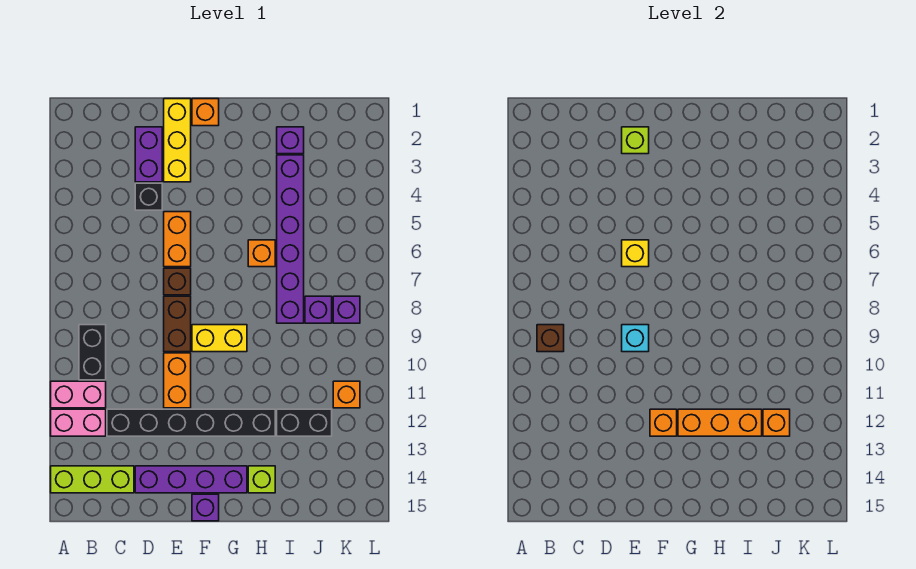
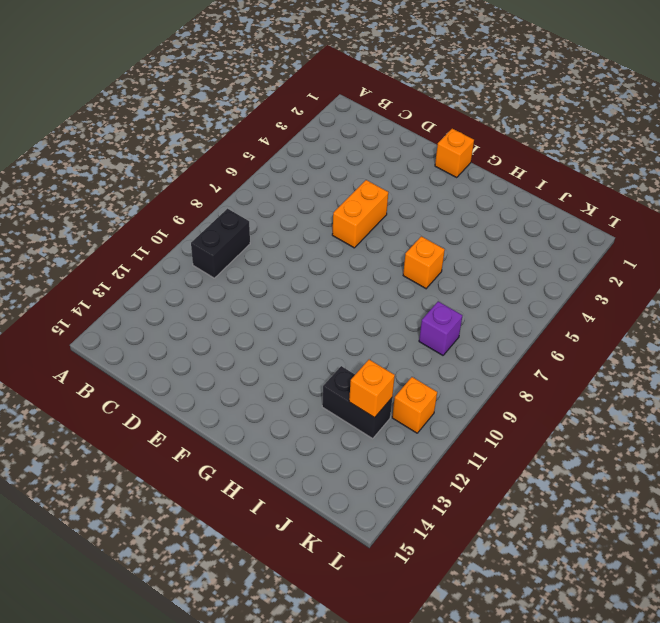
none -> pink brick A11:B11 level 1
none -> pink brick A12:B12 level 1
none -> lime brick A14:C14 level 1
none -> black brick C12:H12 level 1

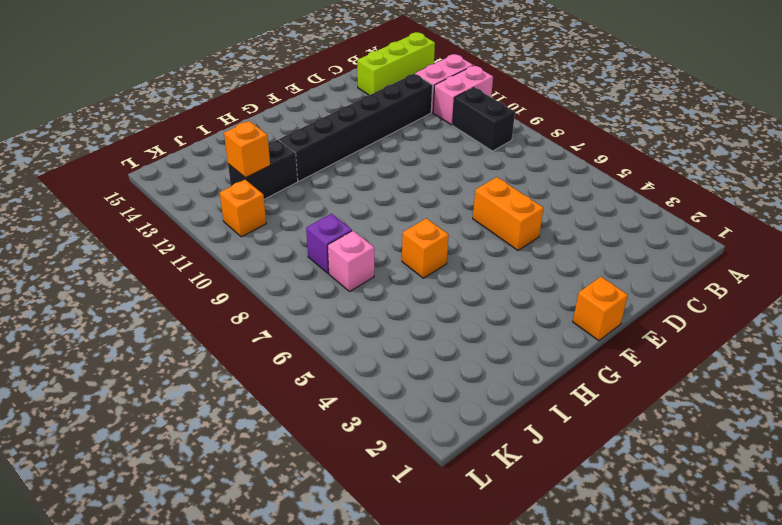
pink brick J7 level 1 -> none
none -> purple brick D2:D3 level 1
none -> black brick D4 level 1
none -> purple brick D14:G14 level 1
none -> yellow brick E1:E3 level 1

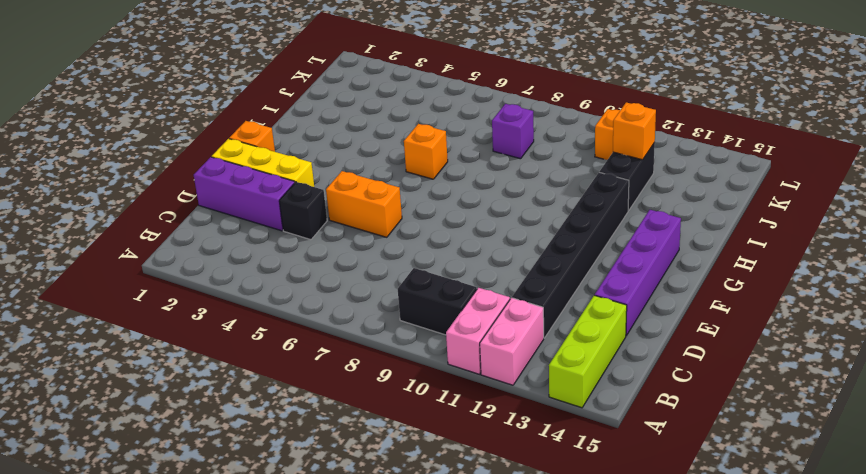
purple brick D1:D3 level 1 -> purple brick D2:D3 level 1
none -> brown brick E7 level 1
none -> brown brick E8:E9 level 1
none -> orange brick E10:E11 level 1
none -> yellow brick F9:G9 level 1

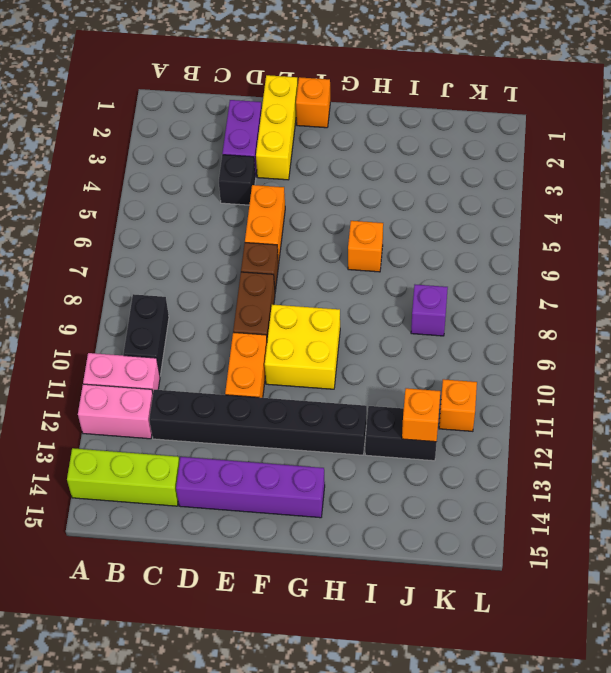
yellow brick F9:G10 level 1 -> yellow brick F9:G9 level 1
none -> purple brick F15 level 1
none -> lime brick H14 level 1
none -> purple brick I2 level 1
none -> purple brick I3:I8 level 1

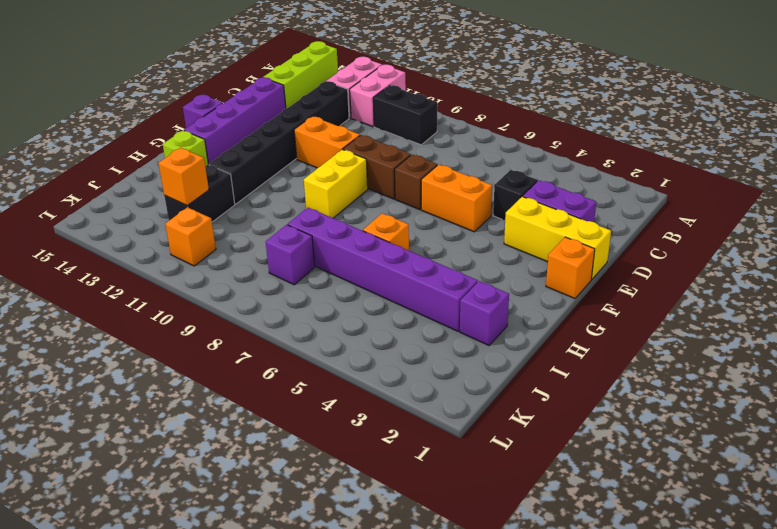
none -> purple brick K8 level 1
none -> brown brick B9 level 2
none -> lime brick E2 level 2
none -> yellow brick E6 level 2

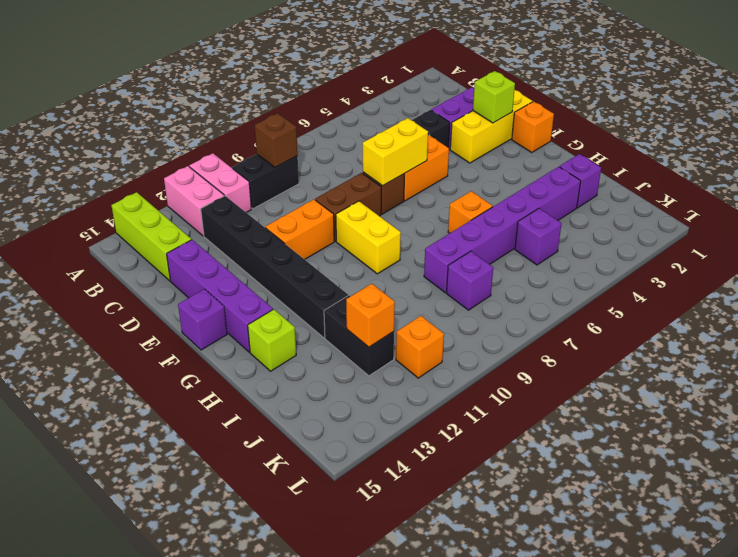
yellow brick E6:E7 level 2 -> yellow brick E6 level 2
purple brick J5 level 1 -> purple brick K8 level 1
none -> cyan brick E9 level 2
none -> orange brick F12 level 2
none -> orange brick G12:I12 level 2

